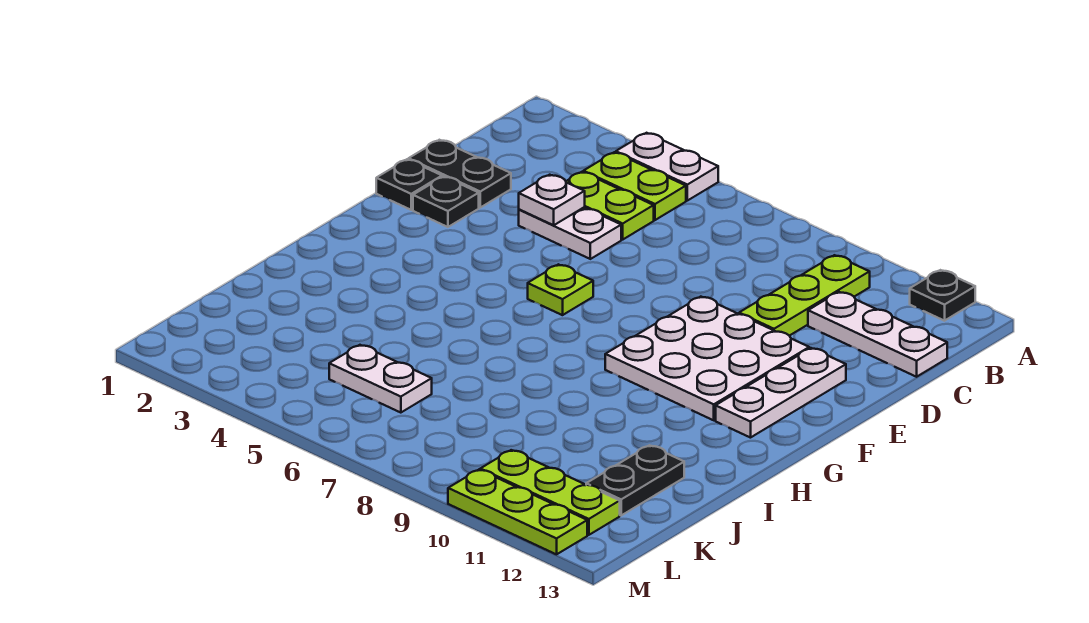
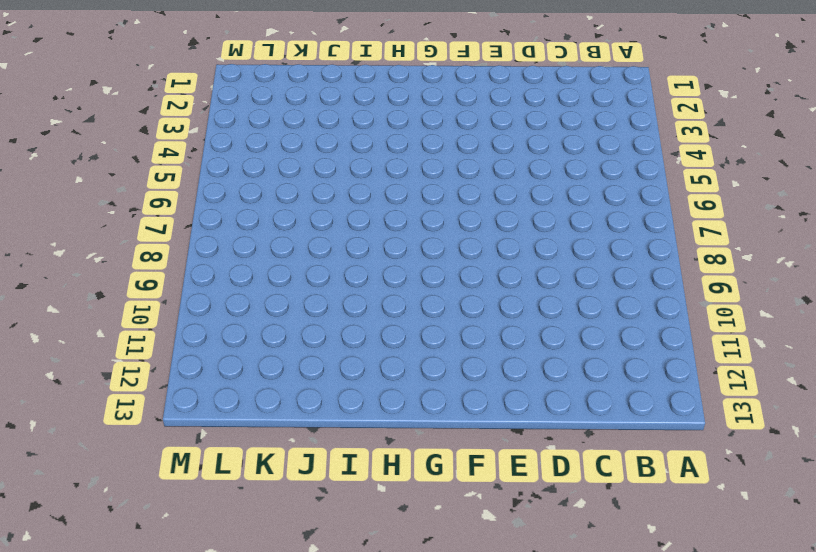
none -> white plate A4:A5 level 1
none -> black plate A12 level 1
none -> lime plate B4:B5 level 1

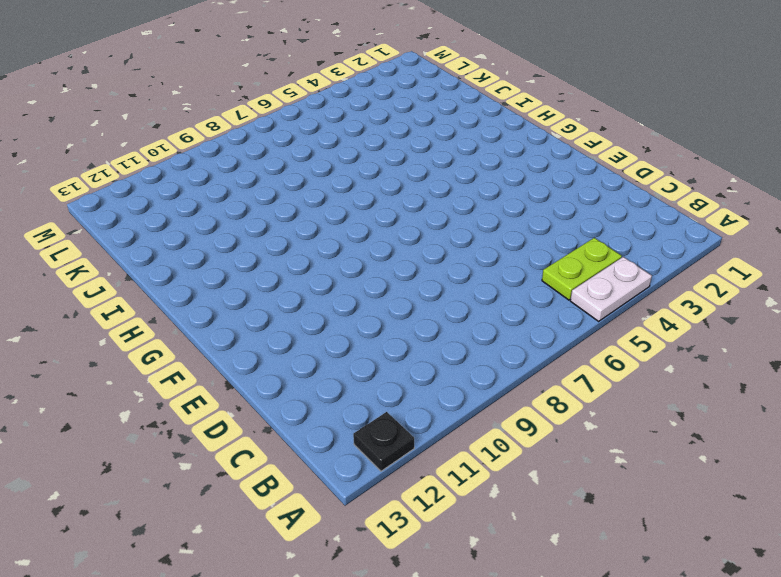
none -> lime plate B10:D10 level 1
none -> lime plate C4:C5 level 1
none -> white plate C11:C13 level 1

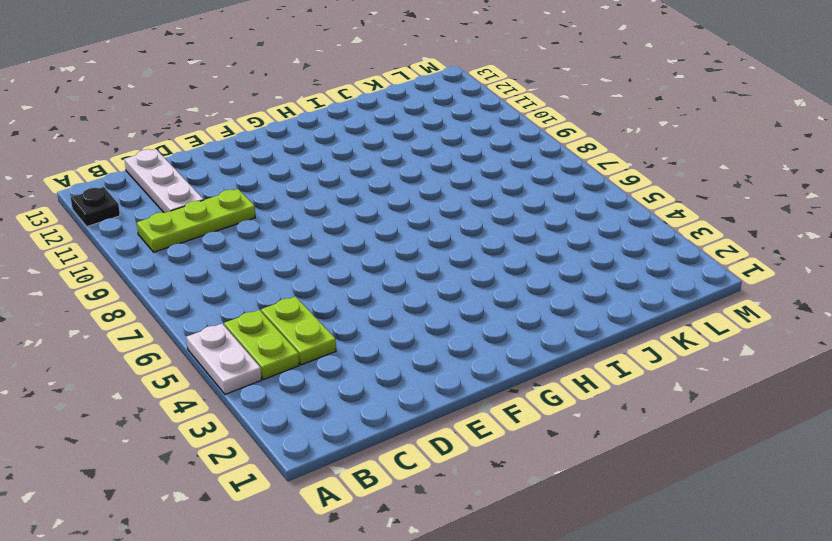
none -> black plate D1:D2 level 1
none -> white plate D4:D5 level 1
none -> black plate E1 level 1

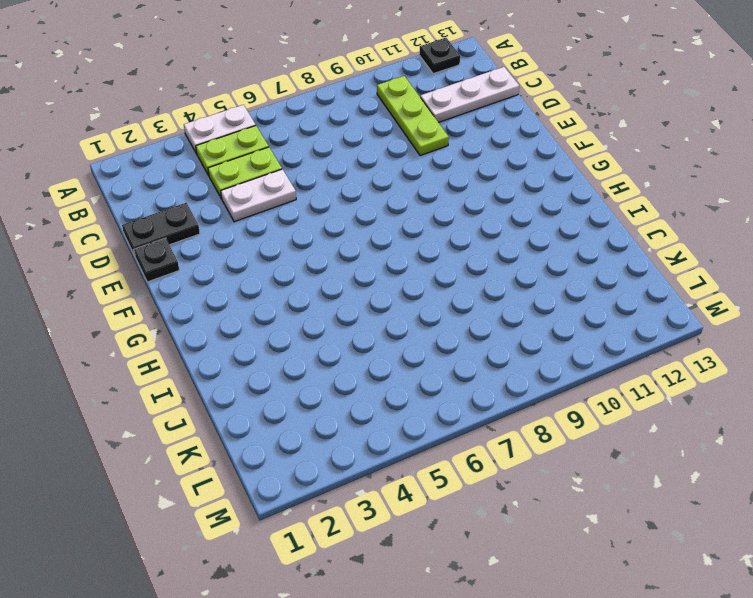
none -> black plate E2 level 1
none -> white plate E9:G11 level 1
none -> white plate E12:G12 level 1

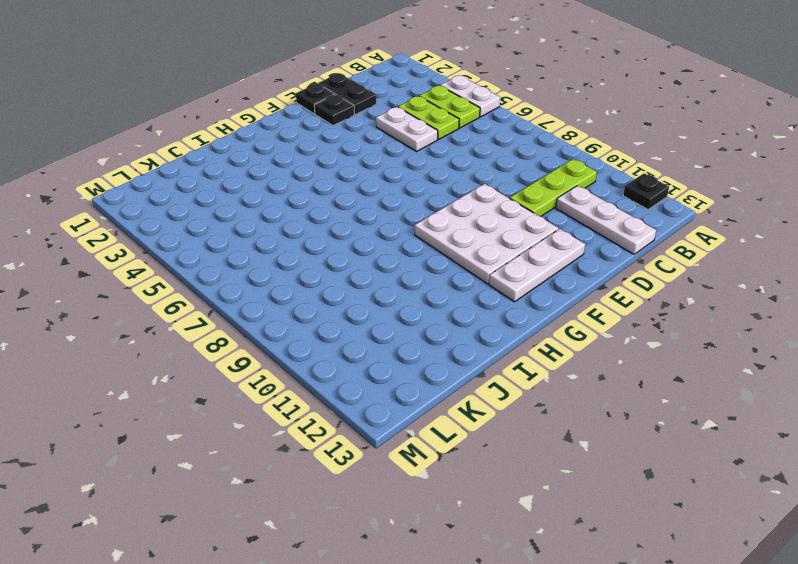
none -> lime plate F6 level 1
none -> black plate J12:K12 level 1
none -> white plate K5:K6 level 1

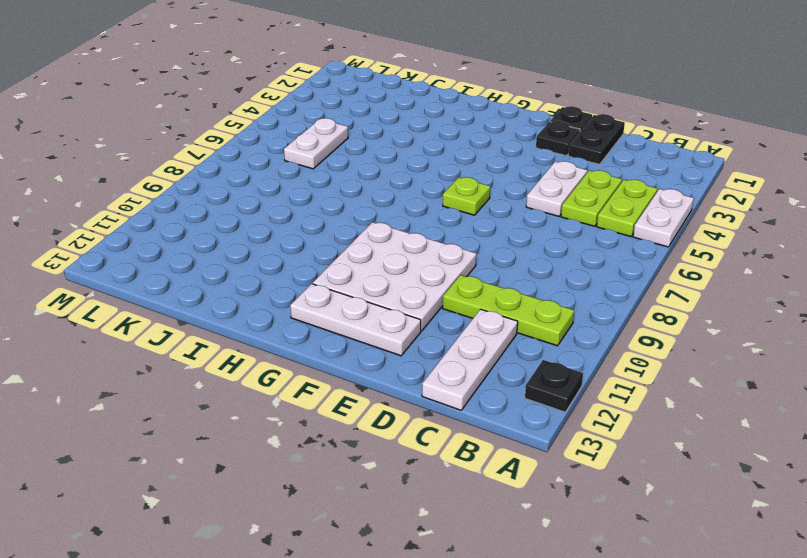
none -> black plate J12:K12 level 1
none -> lime plate L10:L12 level 1
none -> lime plate M10:M12 level 1

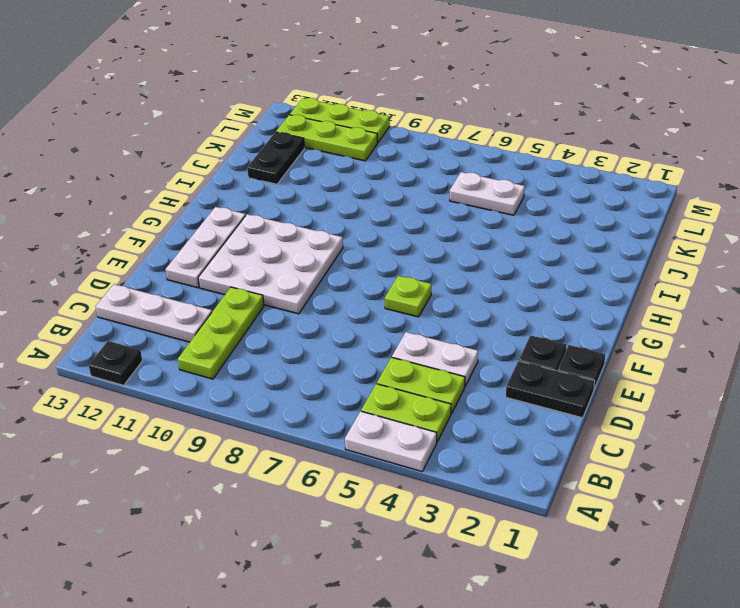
none -> white plate D4 level 2

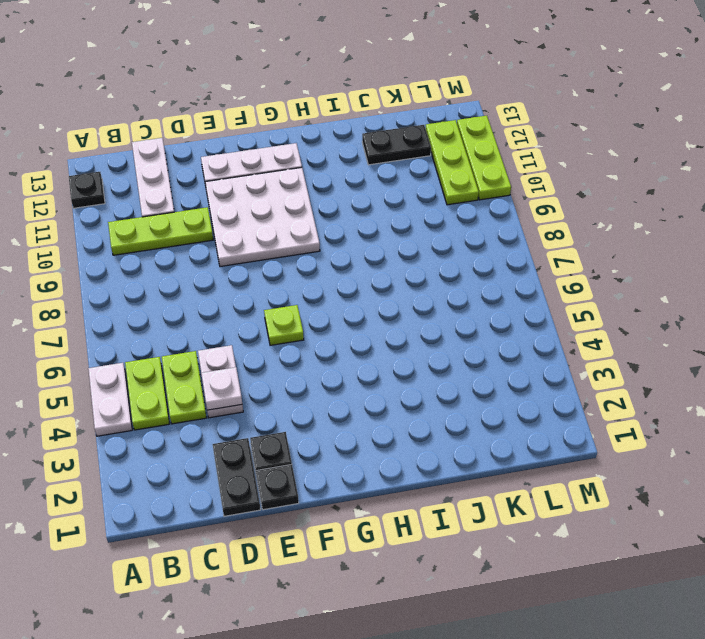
none -> white plate K5:K6 level 1

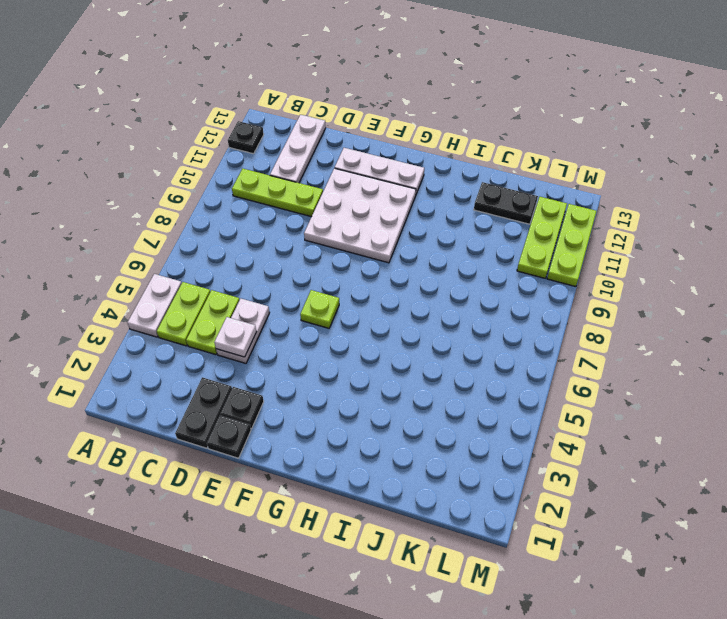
none -> white plate K5:K6 level 1

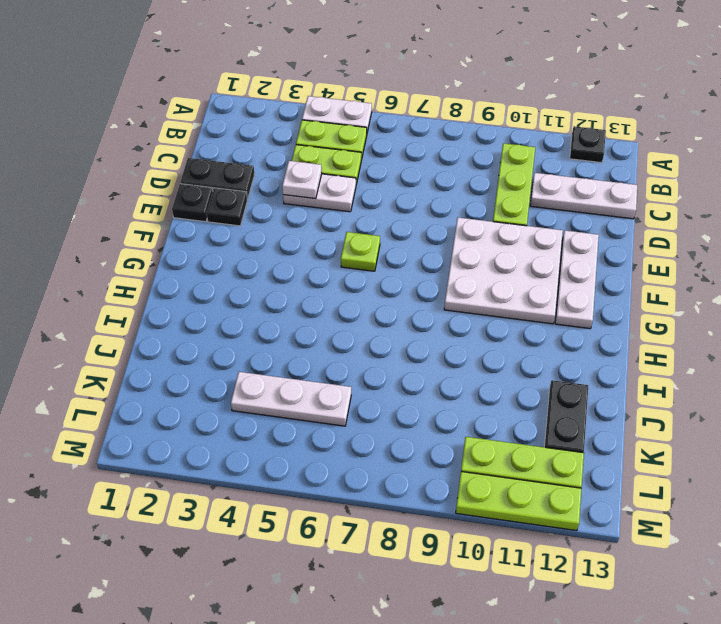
white plate K4:K6 level 1 -> white plate K5:K6 level 1

